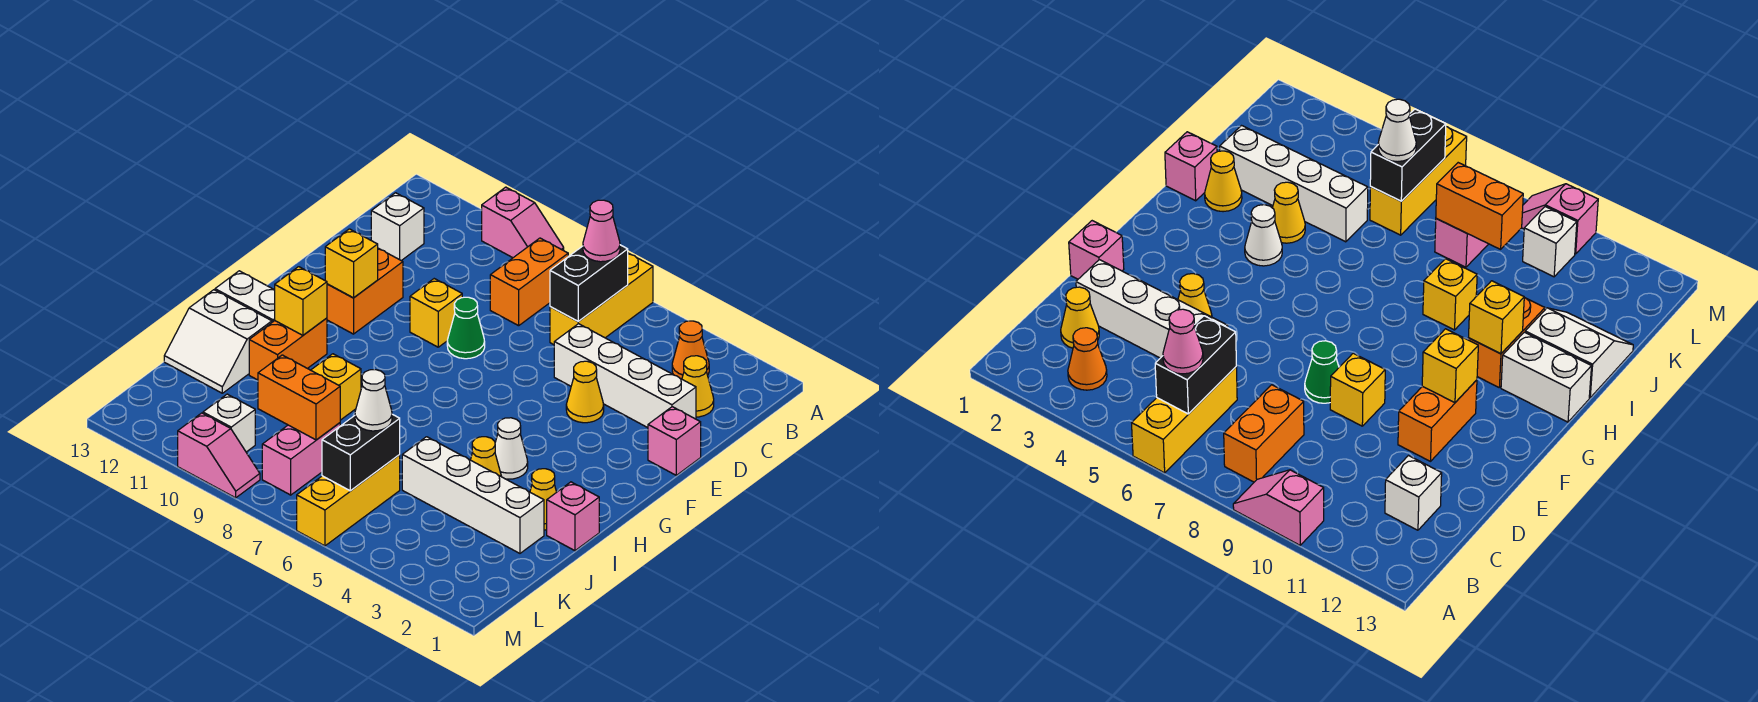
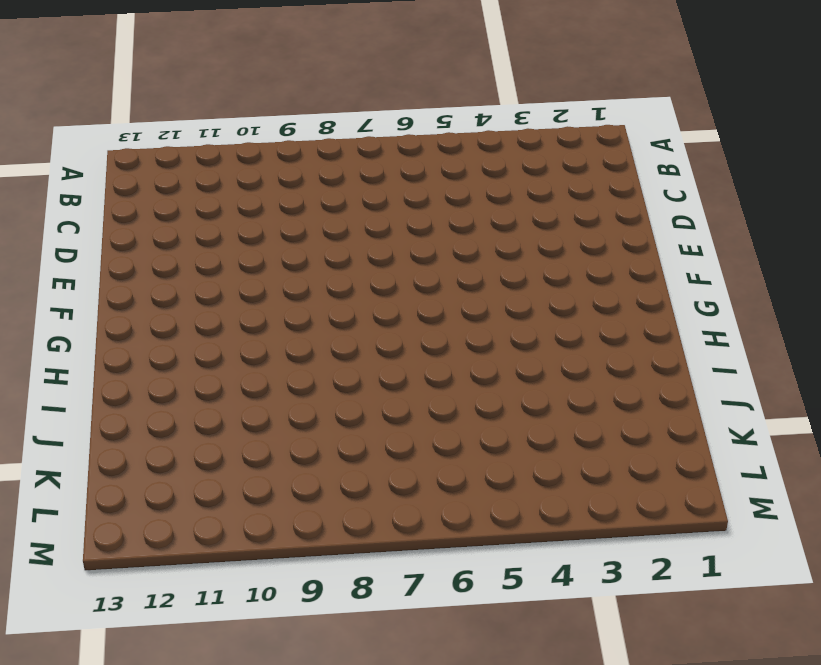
none -> yellow brick A6:C6 level 1
none -> pink slope A9:A10 level 1 top 10
none -> orange cone B3 level 1
none -> orange brick B8:C8 level 1

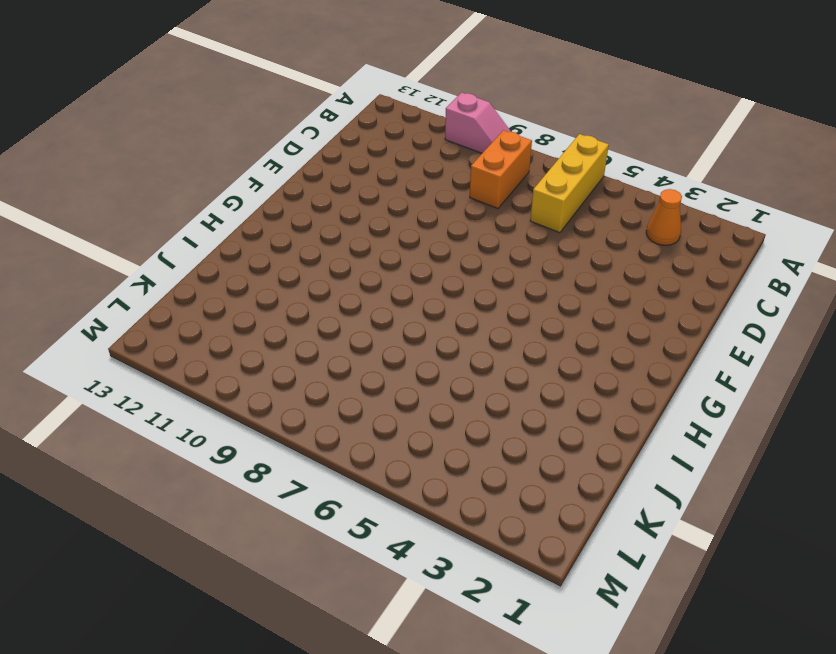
none -> yellow cone C2 level 1
none -> white brick C12 level 1
none -> white brick D2:D5 level 1
none -> pink brick E1 level 1

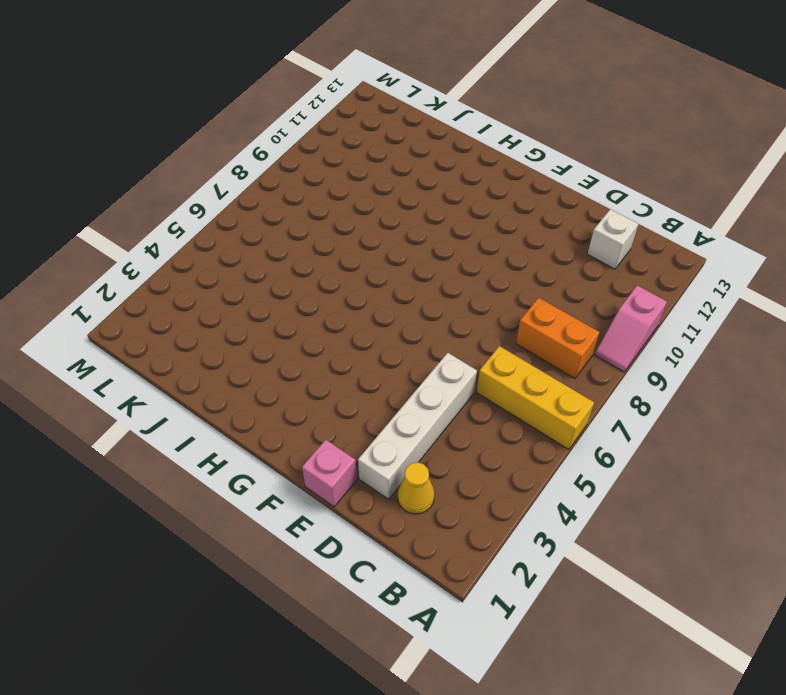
none -> orange cone B3 level 1
none -> yellow cone E4 level 1
none -> green cone E8 level 1
none -> yellow brick E9 level 1

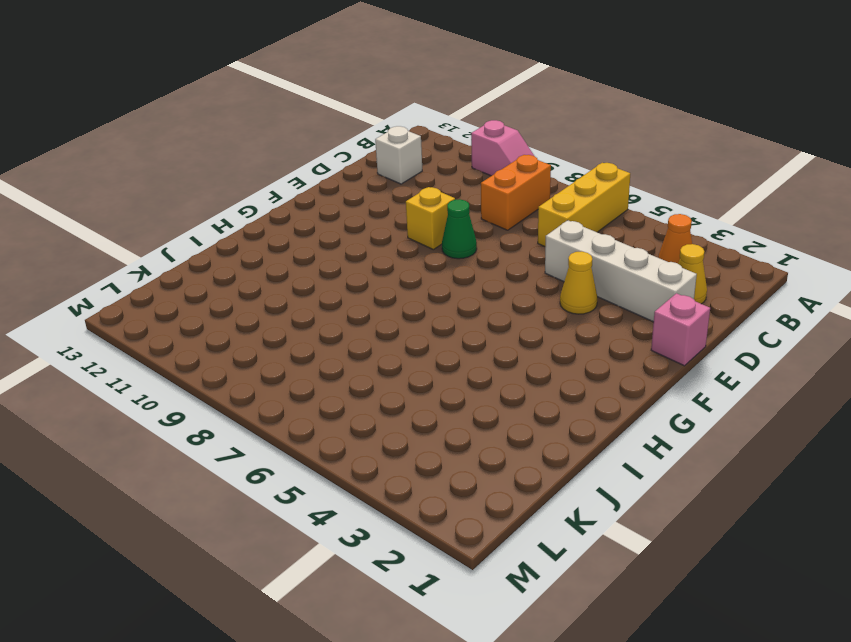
none -> orange brick E11:F11 level 1
none -> white cone H4 level 1
none -> orange brick H11:I11 level 1
none -> white brick H12:H13 level 1

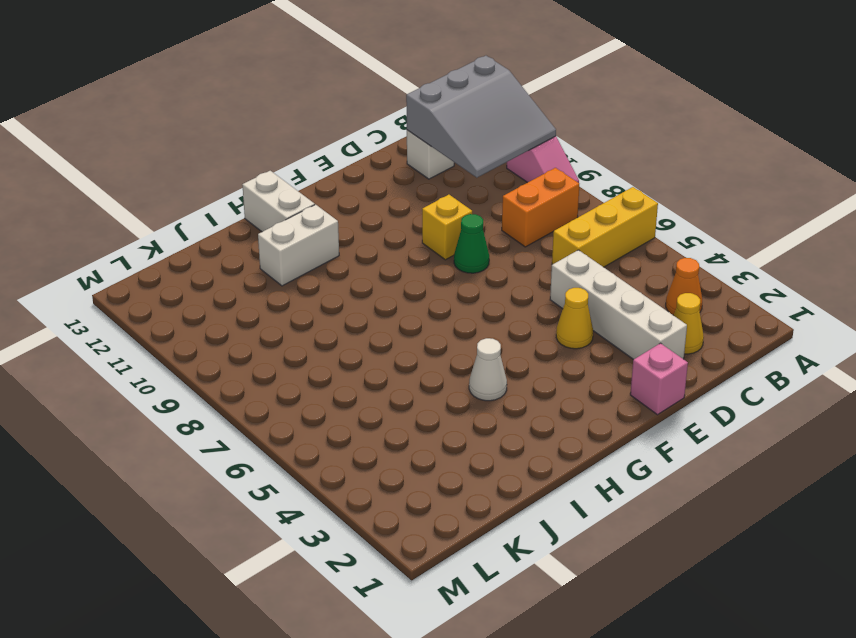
grey slope A10:C12 level 2 top 12 -> none
white brick H11:I11 level 1 -> orange brick H11:I11 level 1
none -> orange brick E11:F11 level 1
none -> pink brick I1 level 1
none -> yellow cone I2 level 1
none -> yellow cone I4 level 1

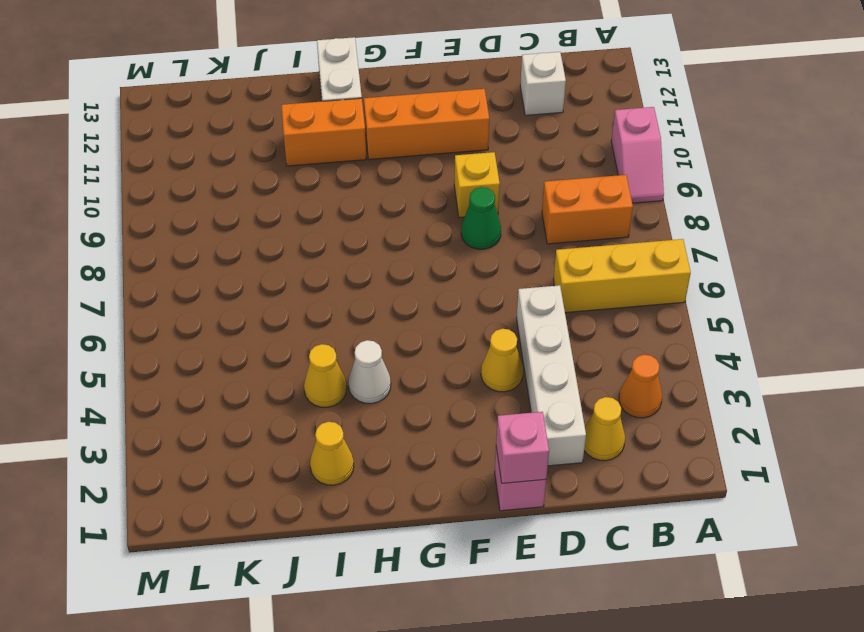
pink brick E1 level 2 -> pink brick I1 level 1
orange brick E11:G11 level 1 -> orange brick E11:F11 level 1
none -> yellow brick I9 level 1
none -> white slope I12:J13 level 1 top I
none -> white brick J2:J5 level 1
none -> yellow brick K6:M6 level 1

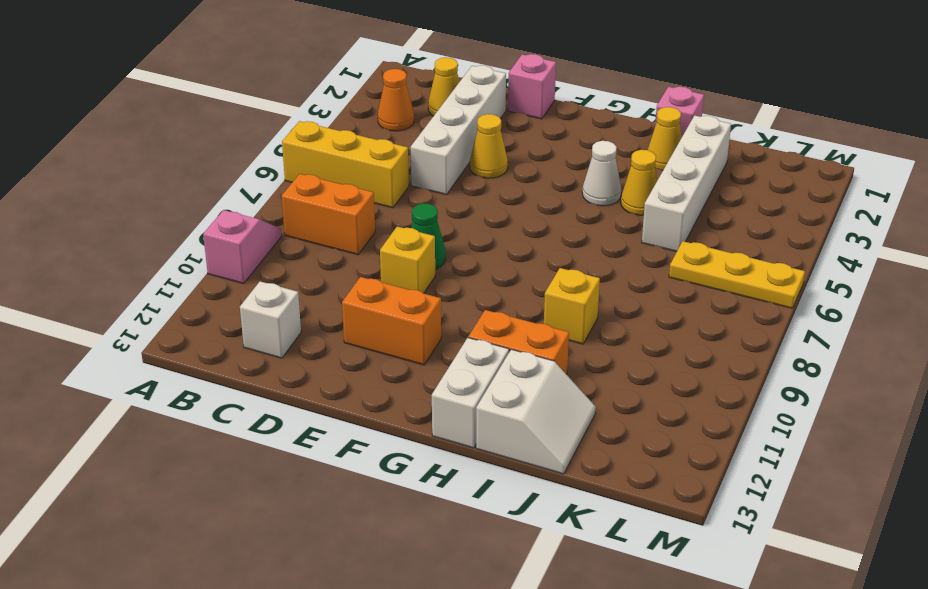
yellow plate K6:M6 level 1 -> yellow brick K6:M6 level 1
none -> pink brick K8:L8 level 1
none -> white brick L10 level 1
none -> pink slope M9:M10 level 1 top 10
none -> black brick B6:C6 level 2

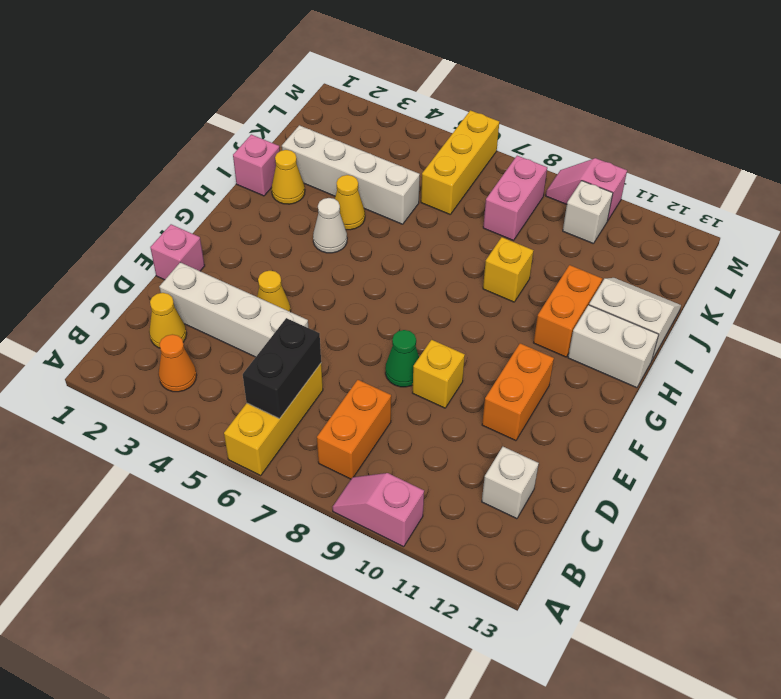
none -> yellow brick F11 level 2
none -> yellow brick H11 level 2
none -> black brick K6:L6 level 2
none -> orange brick K8:K9 level 2

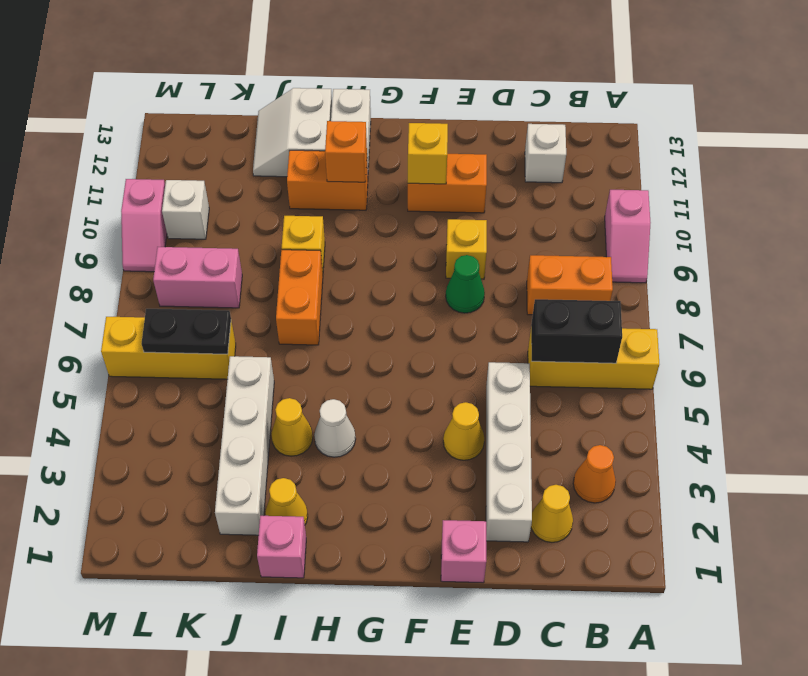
orange brick H11 level 2 -> yellow brick H11 level 2
orange brick I7:I8 level 1 -> orange brick K8:K9 level 2
black plate K6:L6 level 2 -> black brick K6:L6 level 2
none -> pink cone B6 level 3
none -> white cone K6 level 3

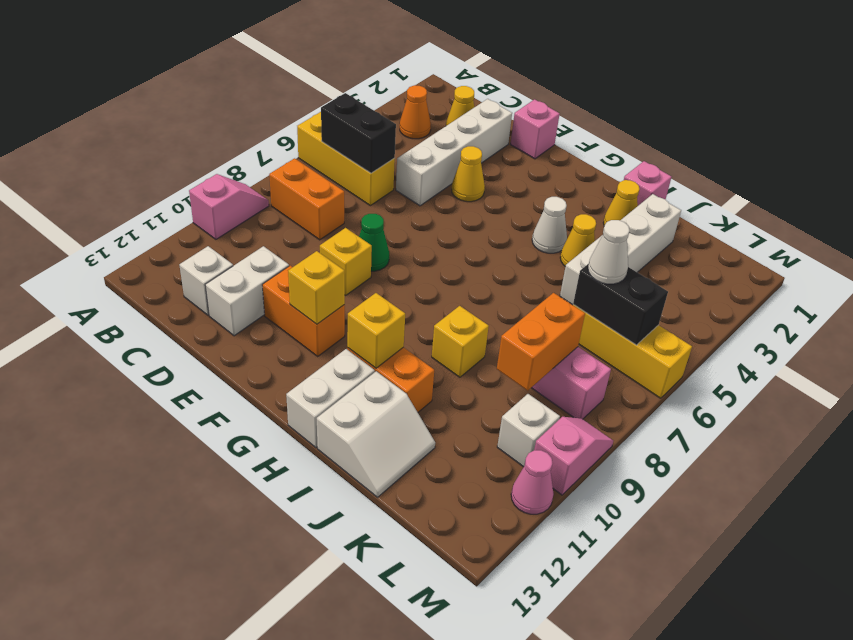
white brick D11:D12 level 1 -> none
pink cone M11 level 1 -> pink cone B6 level 3

